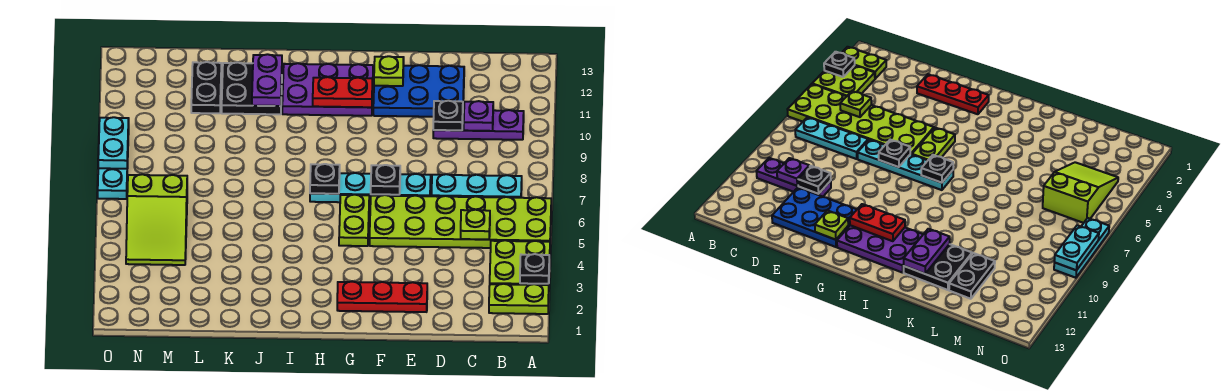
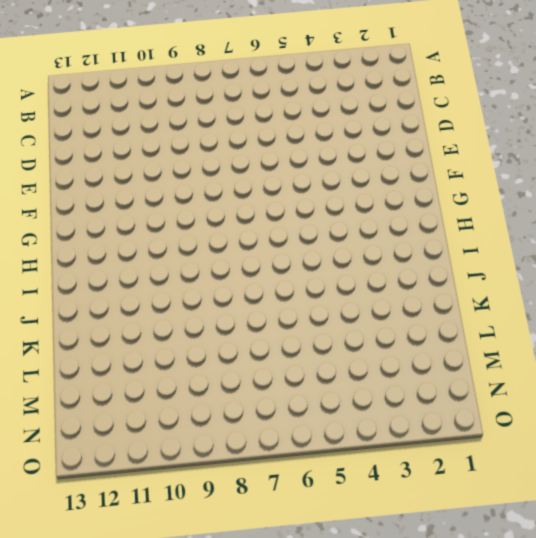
none -> lime plate A2:B2 level 1
none -> lime plate A3:B4 level 1
none -> lime plate A5:F6 level 1

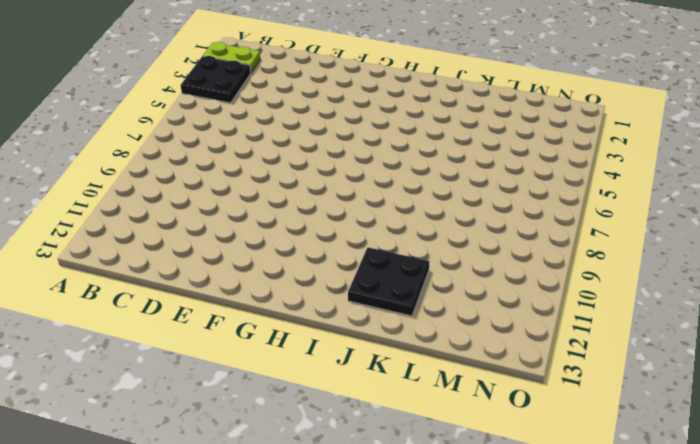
black plate A3:B4 level 1 -> lime plate A3:B4 level 1
none -> lime plate A5:F6 level 1
none -> cyan plate B7:D7 level 1
none -> purple plate B10:D10 level 1

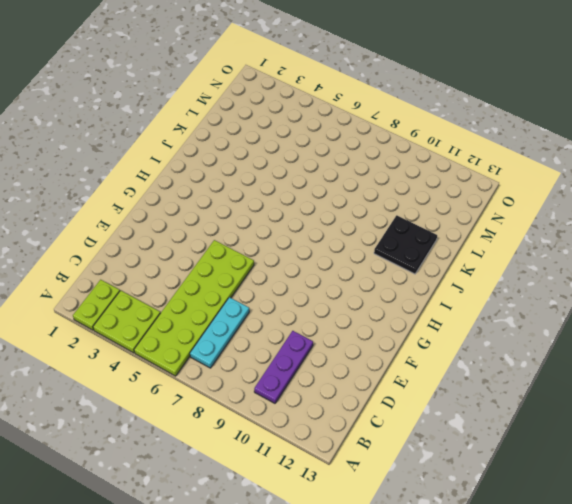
none -> blue plate D11:F12 level 1
none -> red plate E2:G2 level 1
none -> cyan plate E7:H7 level 1

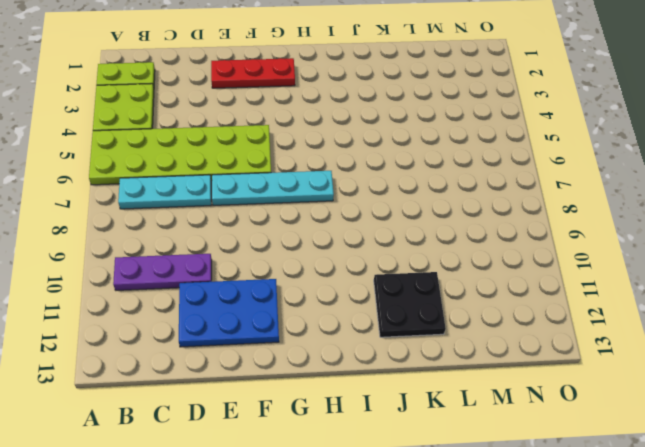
none -> lime plate G5:G6 level 1
none -> purple plate G11:I12 level 1
none -> black plate L11:L12 level 1

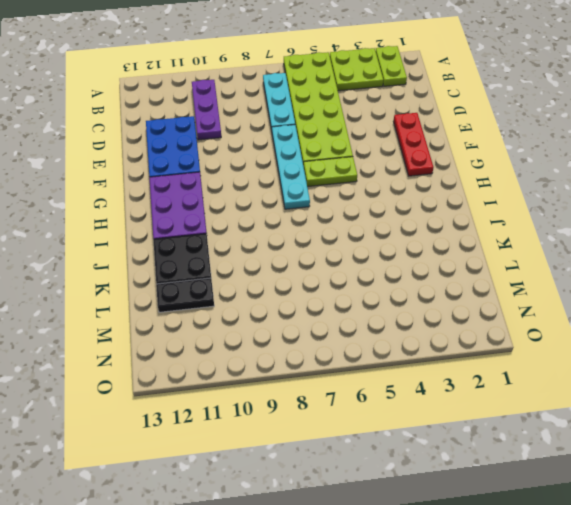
none -> lime slope M4:N6 level 1 top 6
none -> cyan plate O7:O9 level 1
none -> black plate A3 level 2

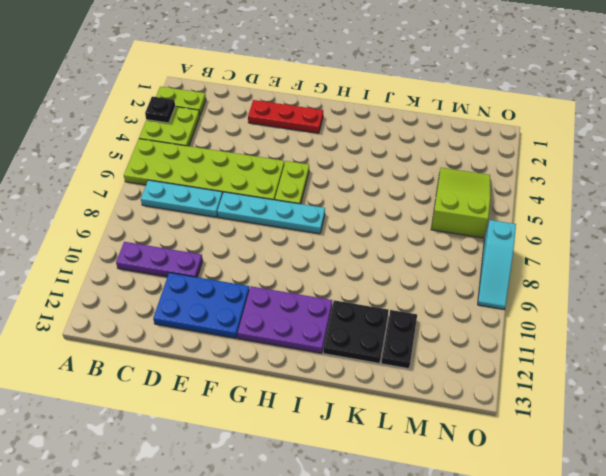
cyan slope O7:O9 level 1 top 7 -> cyan plate O7:O9 level 1
none -> lime plate C5 level 2
none -> purple plate C10 level 2
none -> black plate D10 level 2

